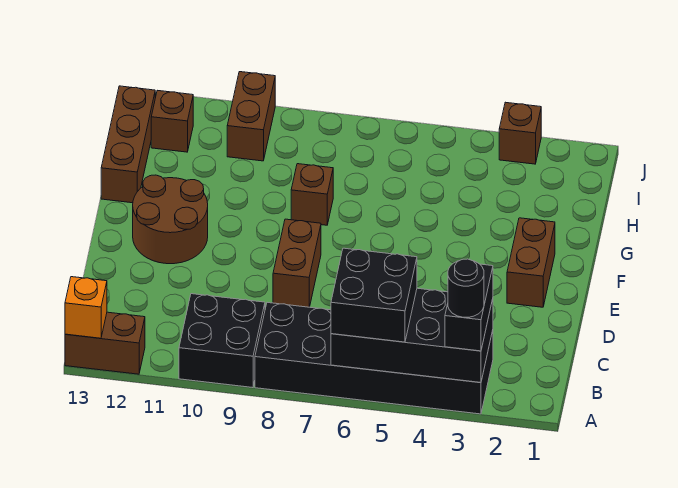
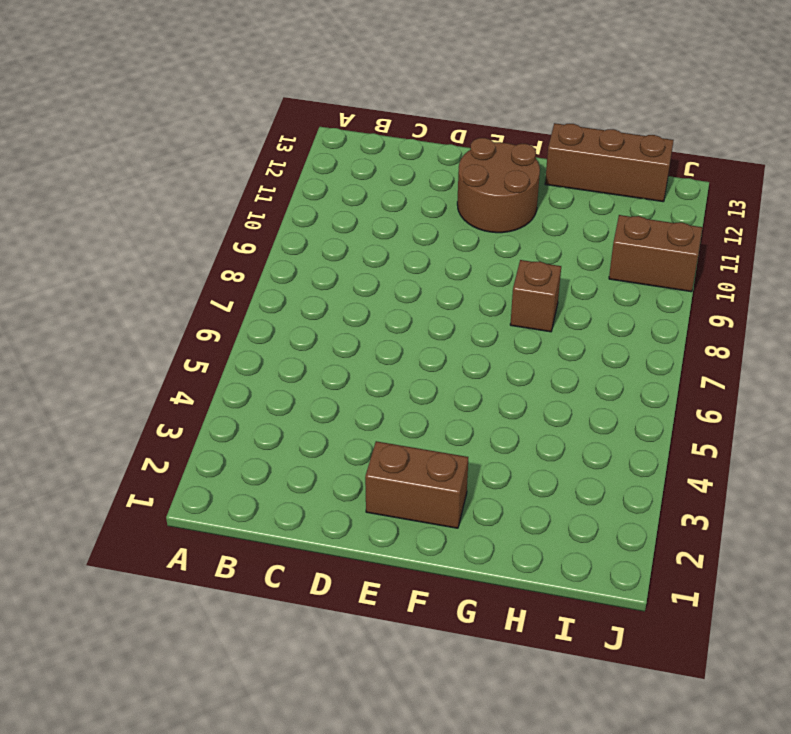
none -> black brick A3:B8 level 1
none -> black brick A9:B10 level 1
none -> brown brick A12:A13 level 1

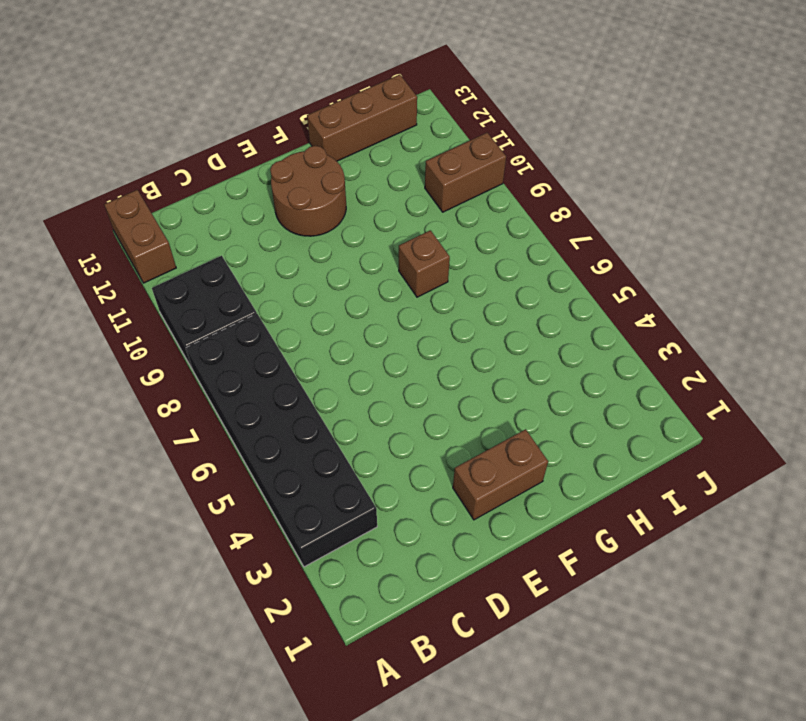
none -> brown brick D8:E8 level 1
none -> brown brick I12 level 1
none -> brown brick J3 level 1

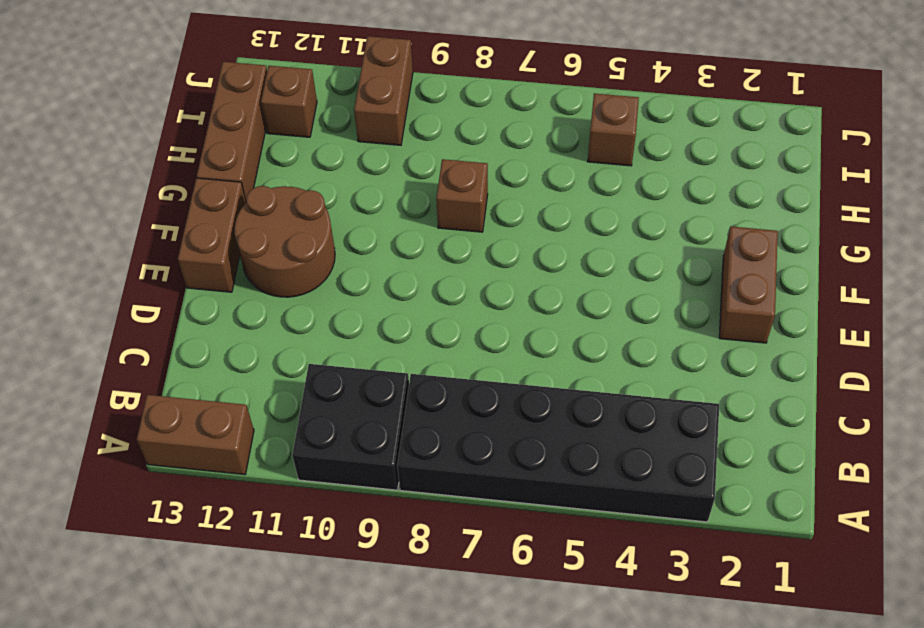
brown brick E13:F13 level 1 -> brown brick D8:E8 level 1
brown brick I5 level 1 -> brown brick J3 level 1
none -> black brick A3:B6 level 2
none -> orange brick A13 level 2
none -> black brick A3:B3 level 3

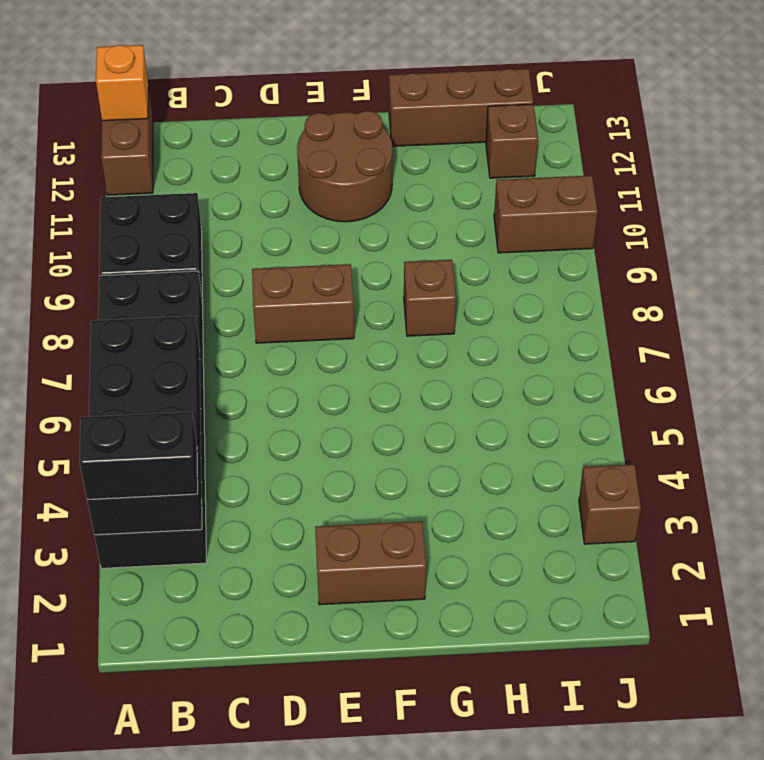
none -> black brick A5:B6 level 3
none -> black round brick A3 level 4

